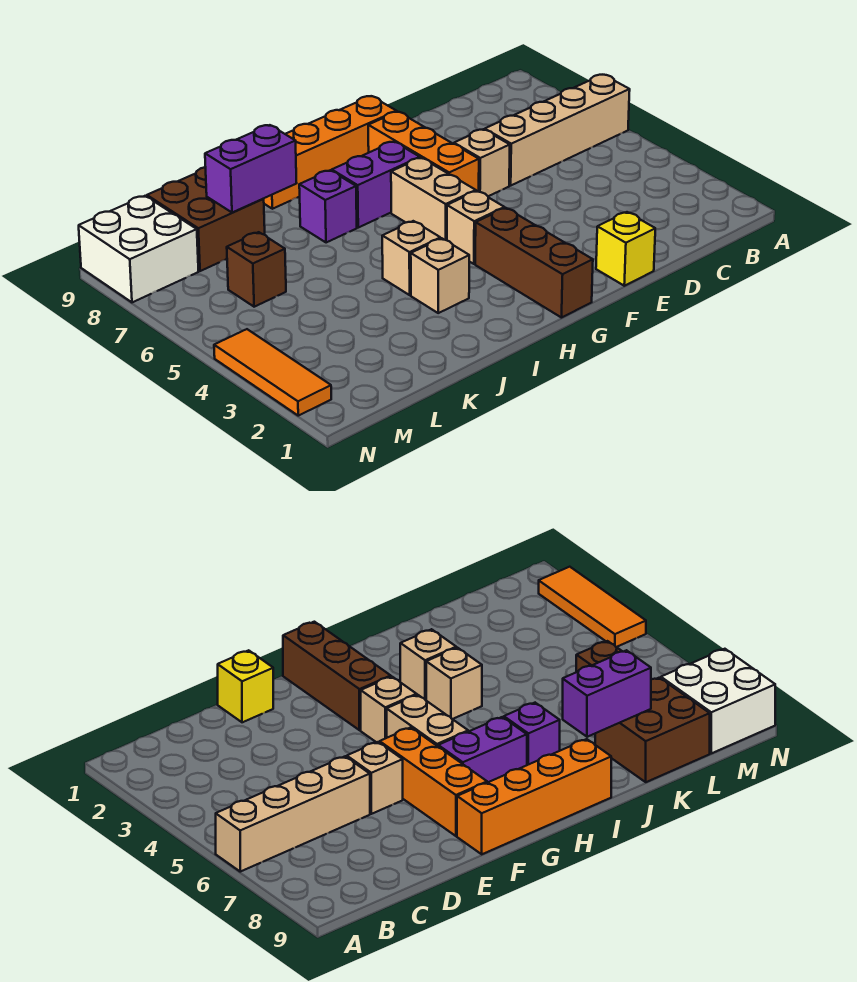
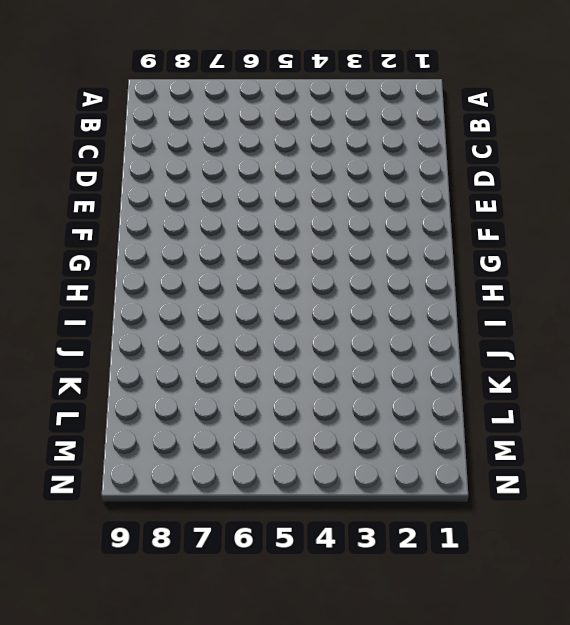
none -> tan brick A6:D6 level 1
none -> yellow brick E1 level 1
none -> tan brick E6 level 1

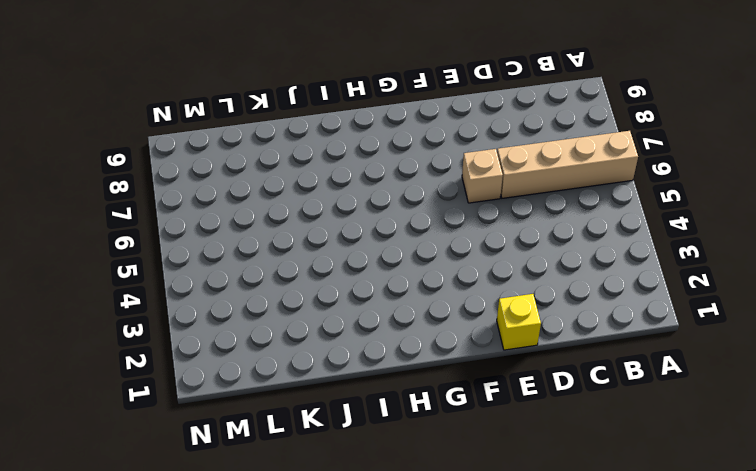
none -> orange brick F6:F8 level 1
none -> orange brick F9:I9 level 1
none -> brown brick G1:G3 level 1

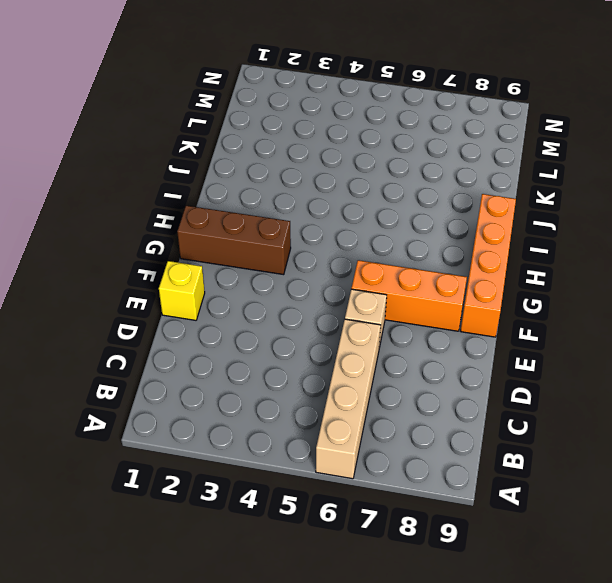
none -> tan brick G4 level 1
none -> tan brick G5:G6 level 1
none -> purple brick G7:H7 level 1

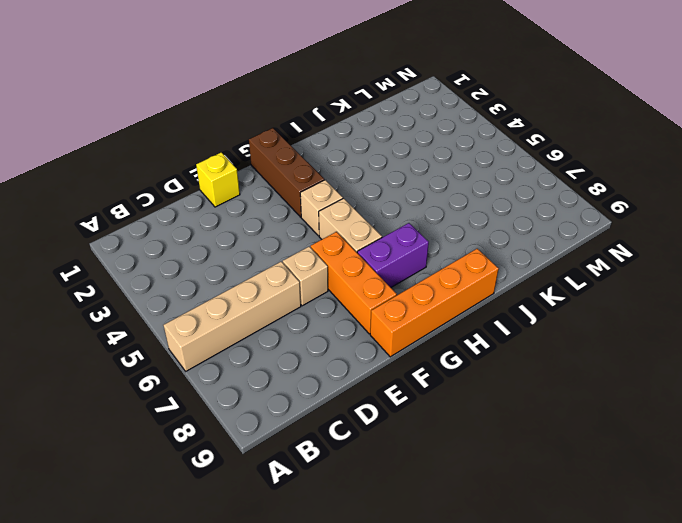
none -> tan brick I3 level 1
none -> tan brick I4 level 1
none -> purple brick I7 level 1

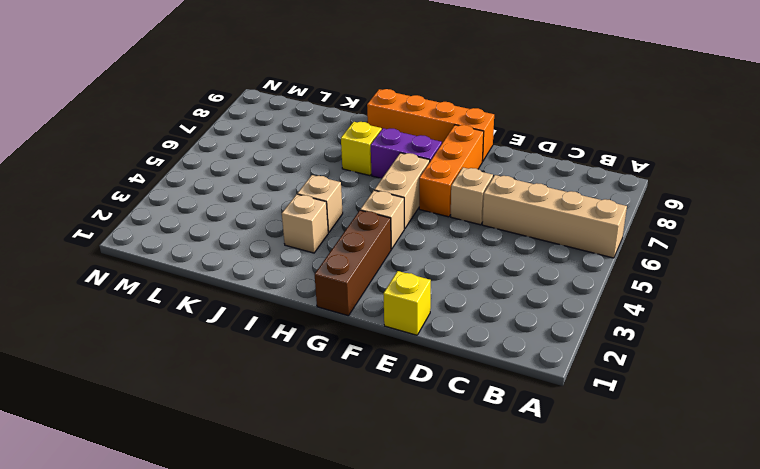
yellow brick I7 level 1 -> purple brick I7 level 1
none -> brown brick K8:L9 level 1
none -> brown brick L6 level 1
none -> white brick M8:N9 level 1

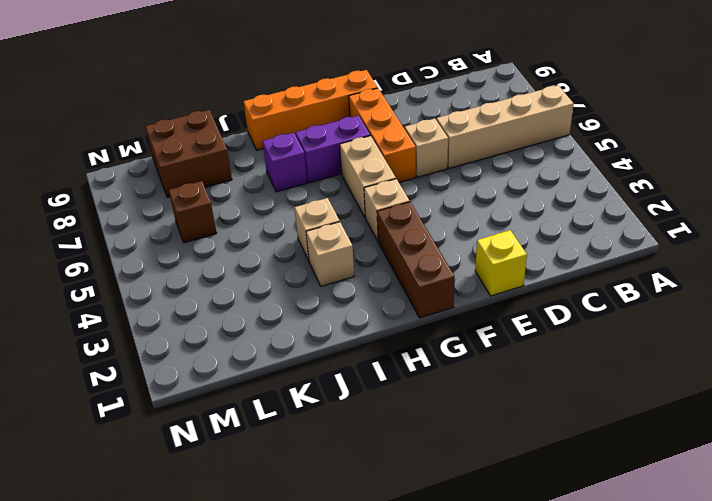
none -> white brick M8:N9 level 1
none -> orange tile N2:N4 level 1
none -> purple brick J8:K8 level 2

